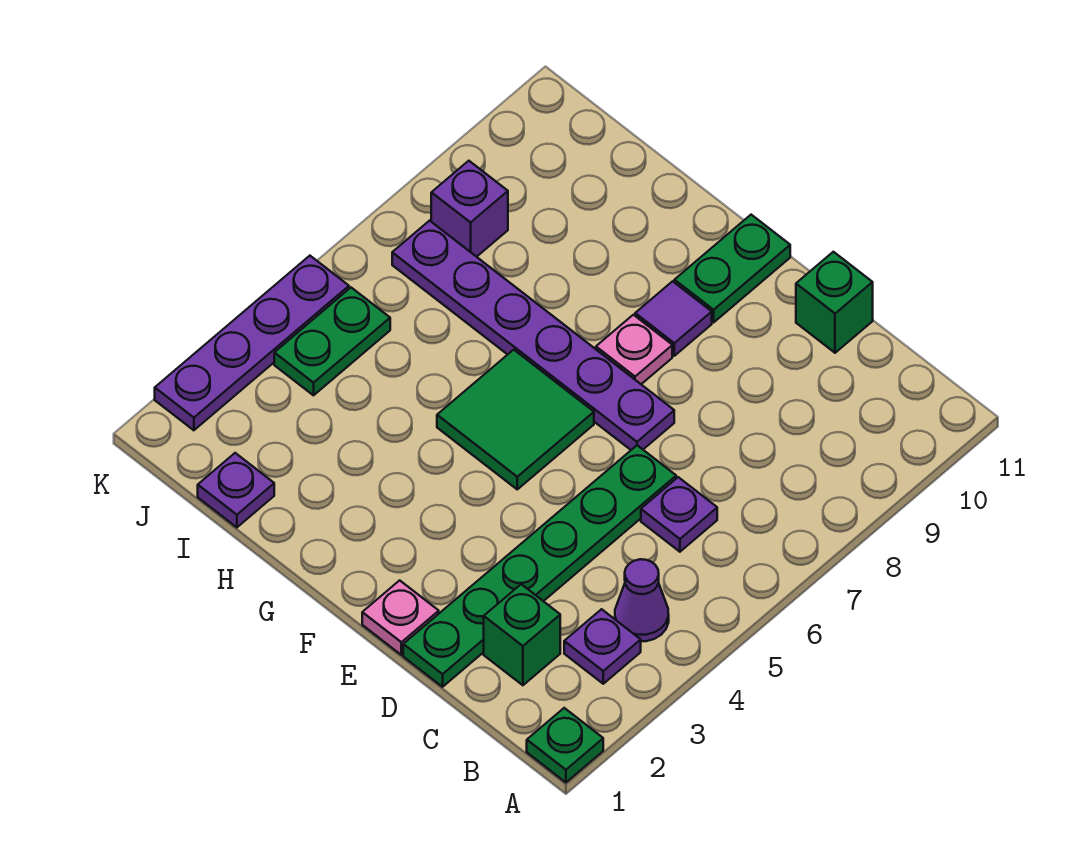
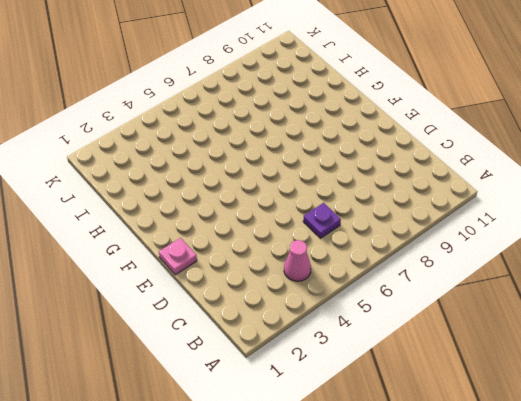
pink cone B4 level 1 -> purple cone B4 level 1
none -> green plate A1 level 1
none -> purple plate B3 level 1
none -> green brick C2 level 1

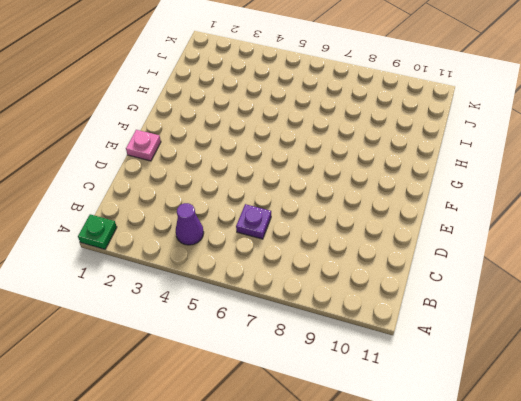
none -> purple plate B3 level 1
none -> green brick C2 level 1
none -> green plate D1:D6 level 1

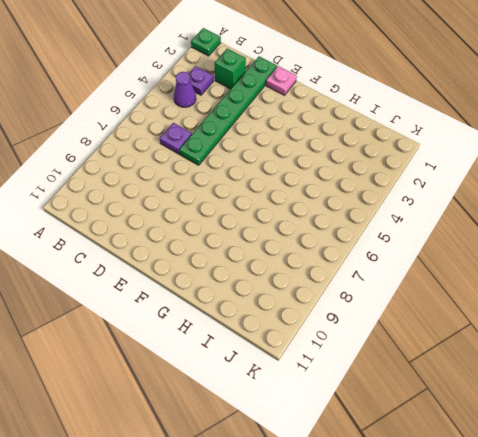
none -> green brick D11 level 1
none -> purple plate E7:J7 level 1
none -> green tile F5:G6 level 1

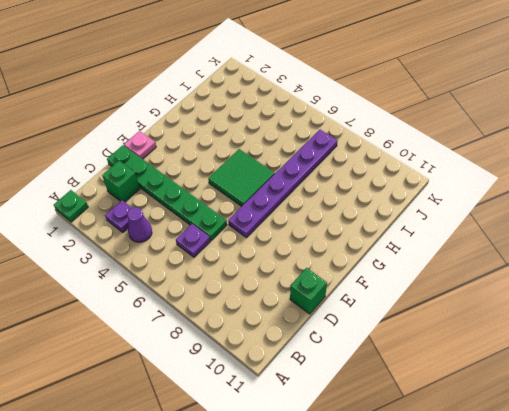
none -> pink plate F8 level 1
none -> purple tile F9 level 1
none -> green plate F10:F11 level 1

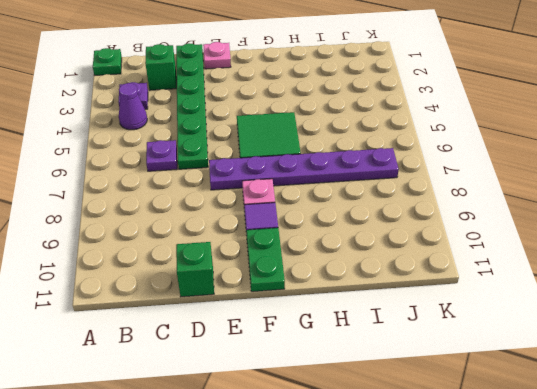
none -> purple plate I1 level 1
none -> green plate J4:J5 level 1
none -> purple brick J8 level 1

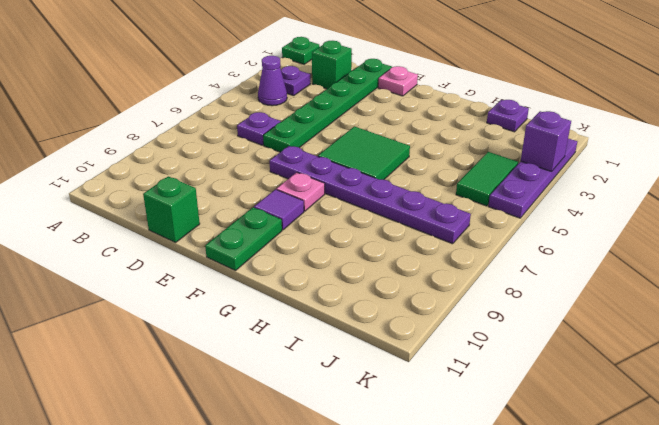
green tile J4:J5 level 1 -> green plate J4:J5 level 1
purple brick K3 level 2 -> purple brick J8 level 1

